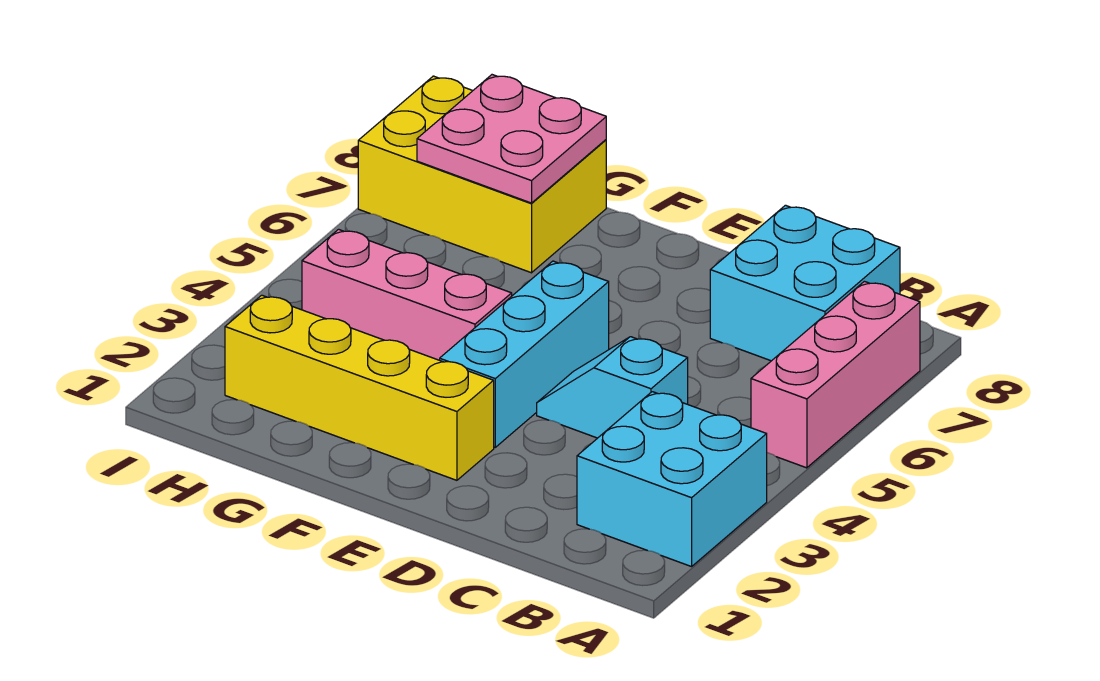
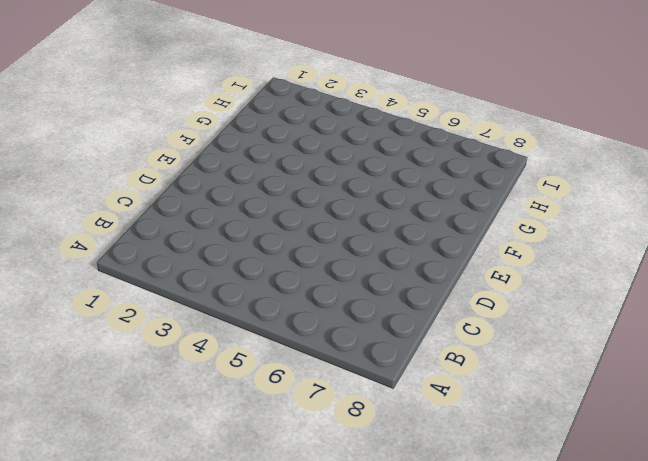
none -> cyan brick A2:B3 level 1
none -> pink brick A5:A7 level 1

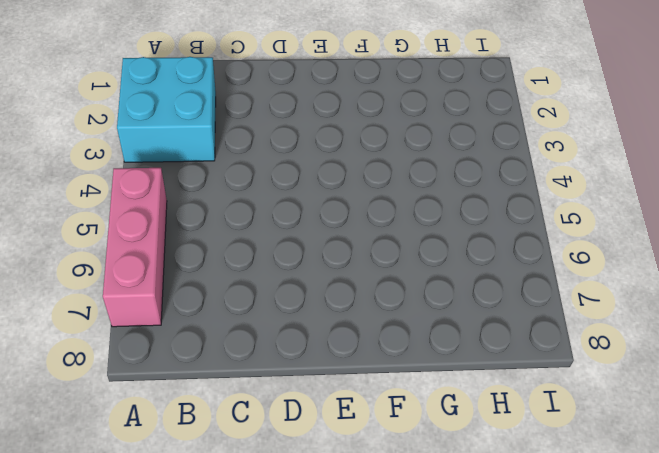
none -> cyan brick B7:C8 level 1
none -> cyan slope C4:D4 level 1 top C

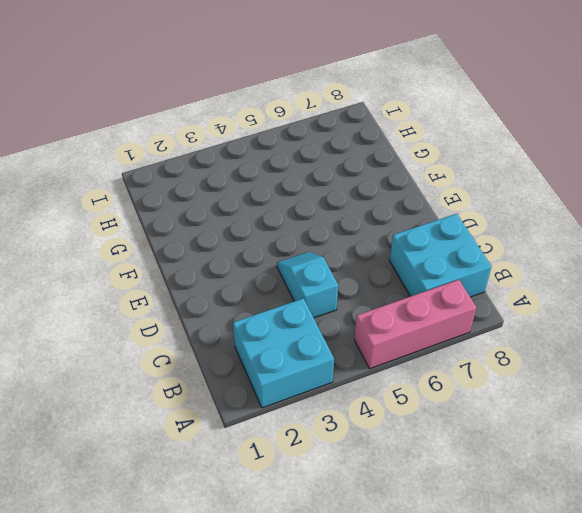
none -> yellow brick E2:H2 level 1
none -> cyan brick E3:E5 level 1

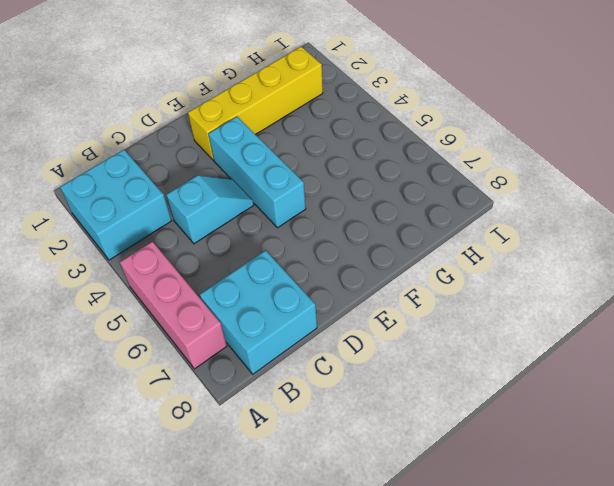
none -> pink brick F4:H4 level 1
none -> yellow brick G7:I8 level 1

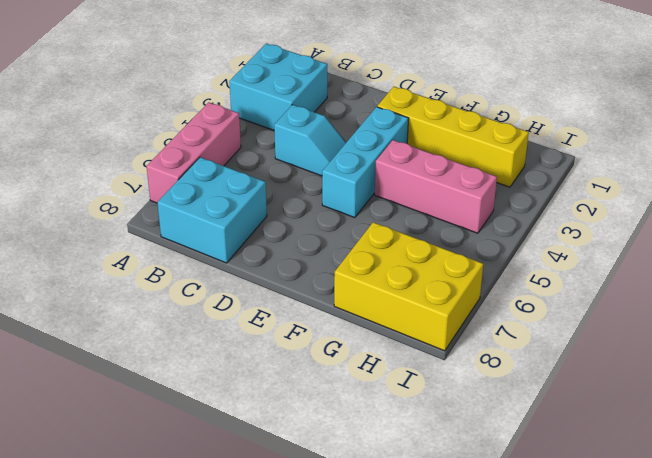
none -> pink plate G7:H8 level 2

